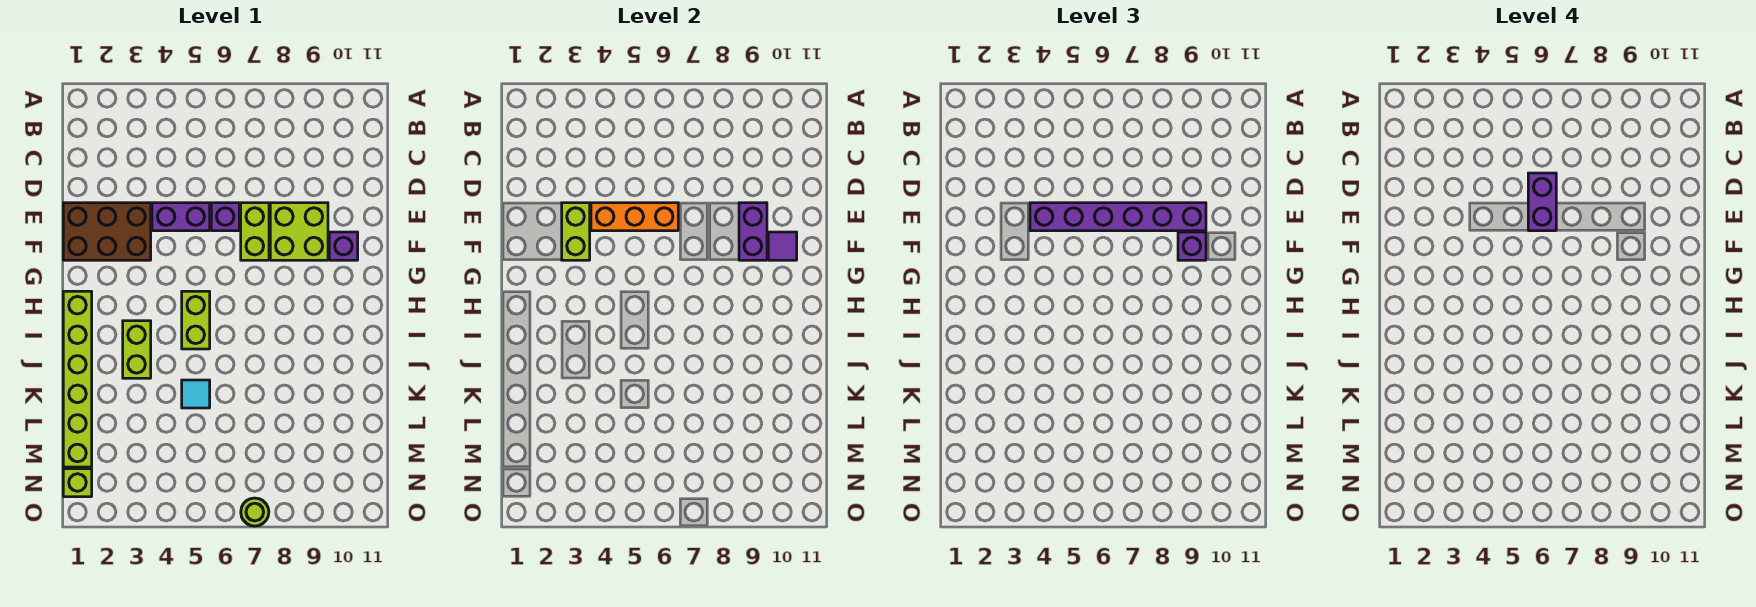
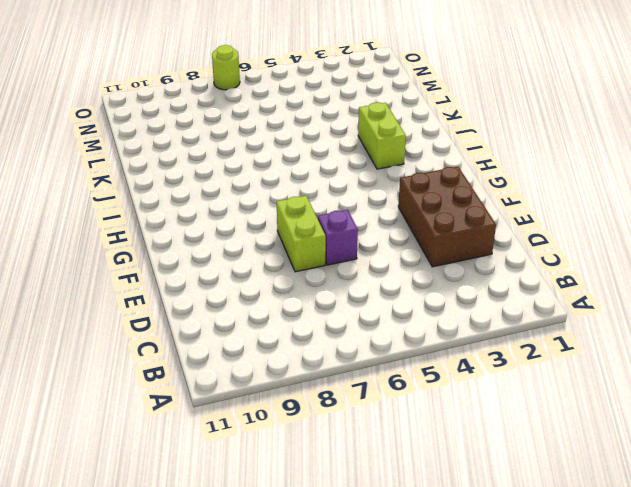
brown brick D2:F3 level 1 -> brown brick E1:F3 level 1
none -> purple brick E4:E5 level 1
none -> lime brick E8:F9 level 1
none -> purple brick F10 level 1

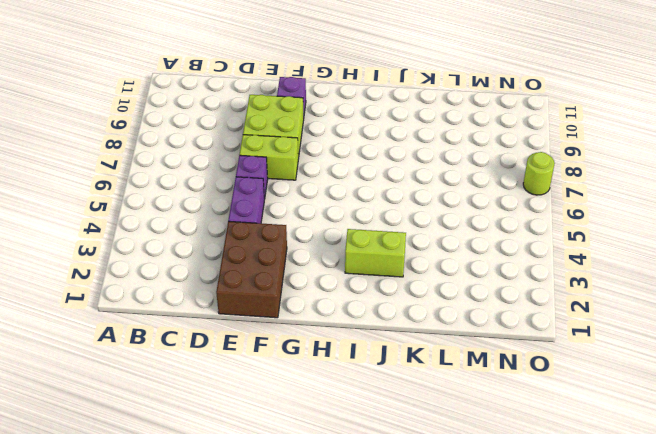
none -> lime brick H1:M1 level 1
none -> lime brick H5:I5 level 1
none -> cyan tile K5 level 1

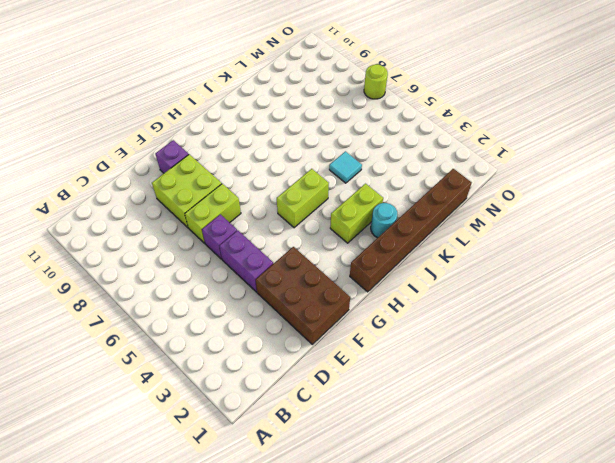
brown brick H1:M1 level 1 -> lime brick H1:M1 level 1
cyan round brick J2 level 1 -> none
none -> lime brick N1 level 1
none -> lime brick E3:F3 level 2
none -> orange brick E4:E6 level 2

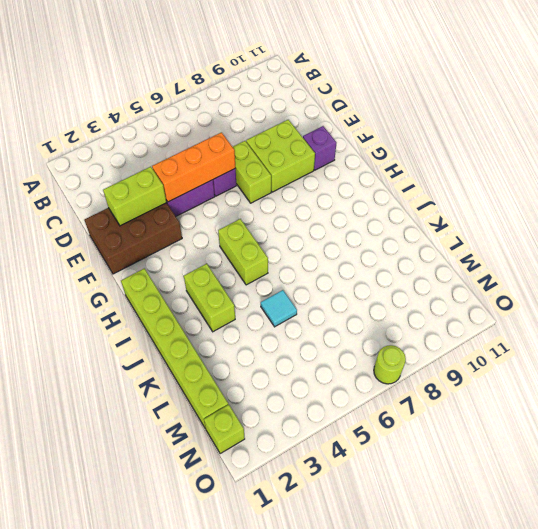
lime brick E2:E3 level 2 -> lime brick E3:F3 level 2
none -> purple brick E9:F9 level 2
none -> purple tile F10 level 2
none -> purple brick E4:E9 level 3

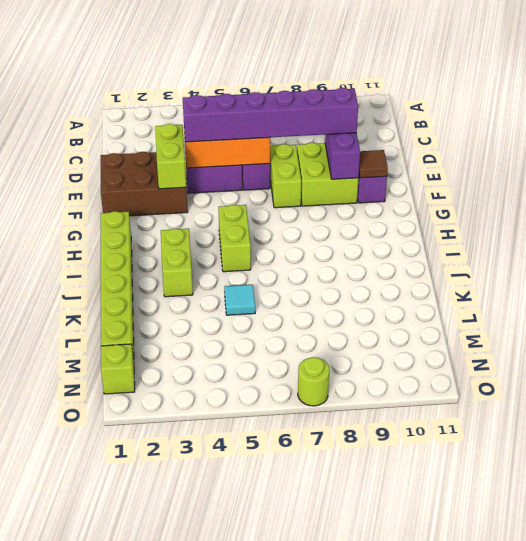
brown tile F10 level 2 -> purple tile F10 level 2
none -> purple brick F9 level 3
none -> purple brick D6:E6 level 4

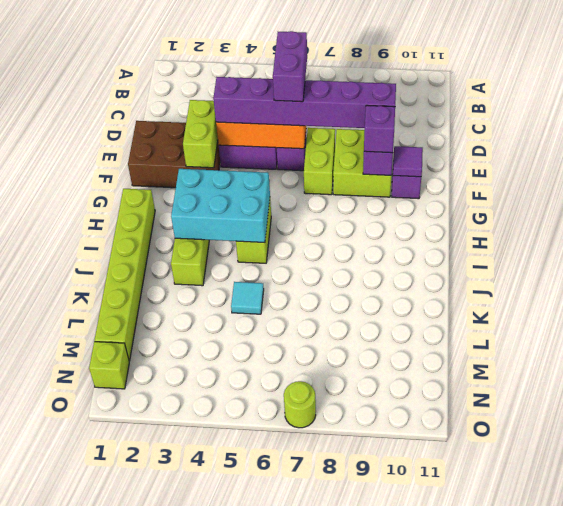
cyan brick H3:I5 level 2 -> none

